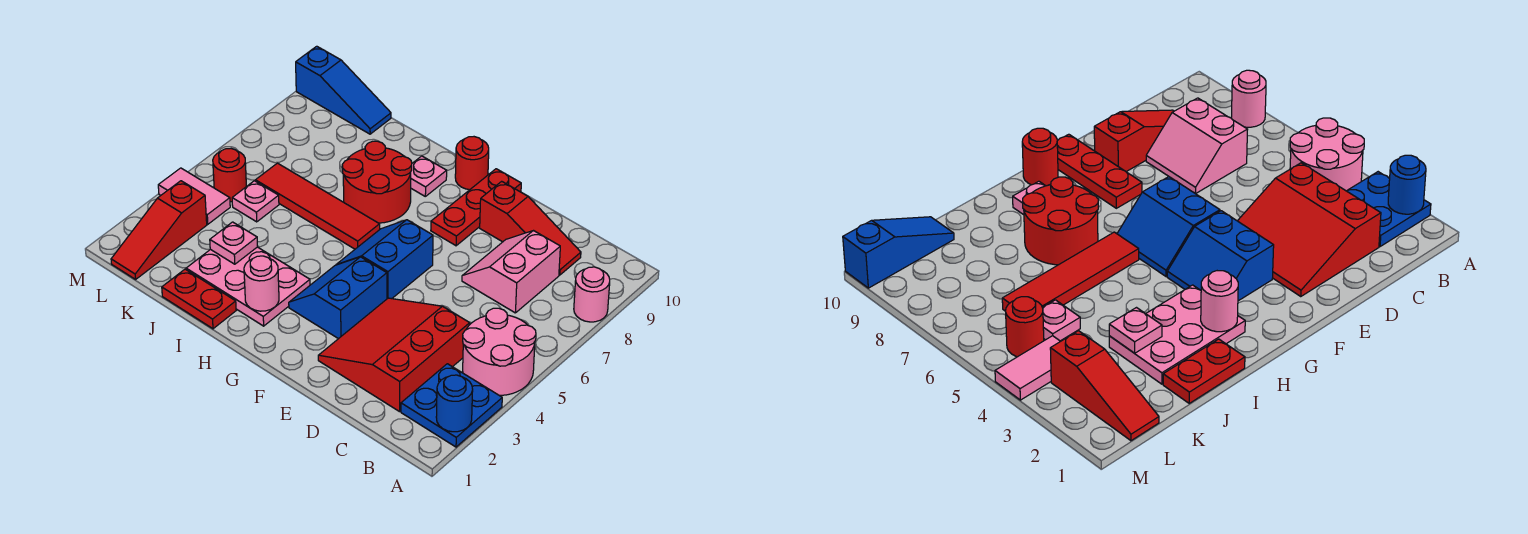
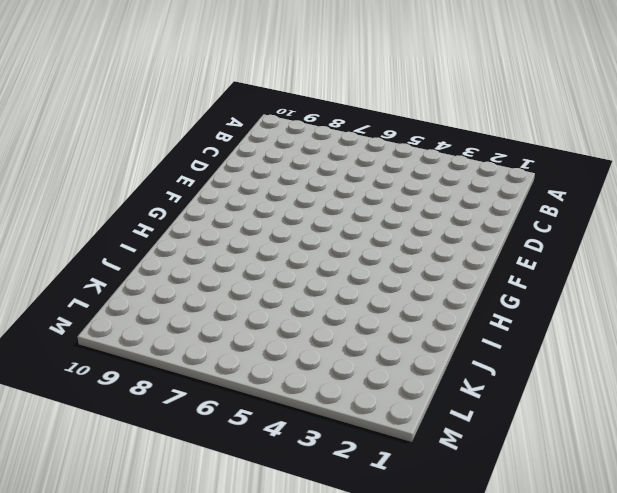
none -> blue plate A2:B3 level 1
none -> pink round brick A4:B5 level 1
none -> pink round brick A8 level 1

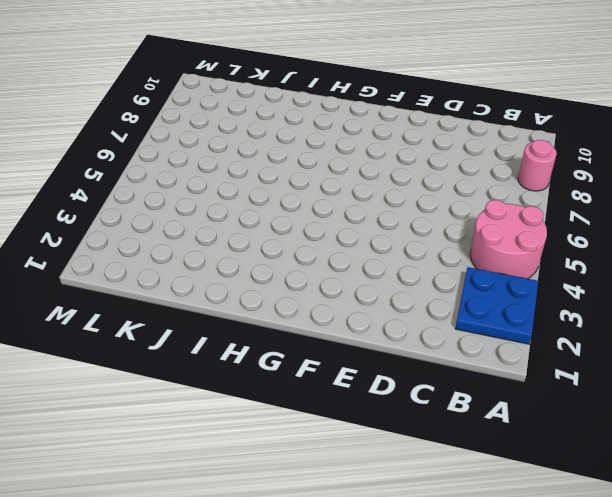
none -> red slope C2:E4 level 1 top C
none -> pink slope C7:D8 level 1 top C
none -> red slope C9:E9 level 1 top E

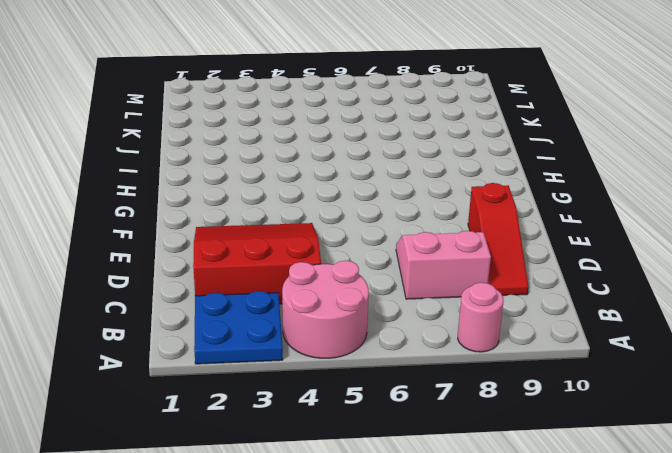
none -> blue slope F3:G4 level 1 top F
none -> blue slope F5:G6 level 1 top F
none -> red plate F8:F10 level 1

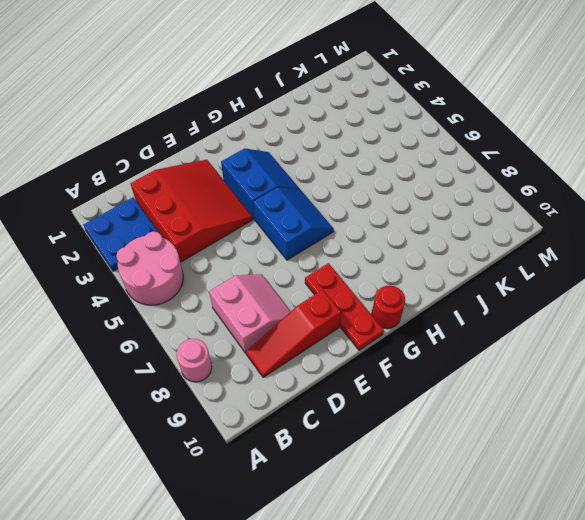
none -> pink plate H2:J3 level 1
none -> red tile H6:K6 level 1
none -> red round brick H7:I8 level 1

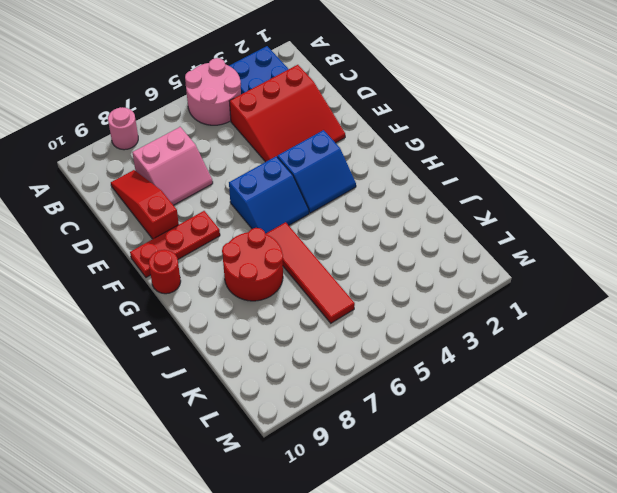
none -> pink plate H2:J3 level 1
none -> pink plate H9 level 1
none -> red plate I1:J1 level 1

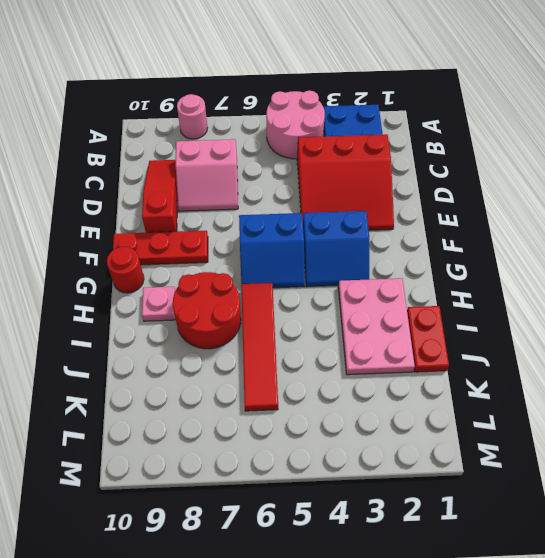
none -> pink plate K5 level 1
none -> blue slope K10:M10 level 1 top M
none -> red slope L1:L3 level 1 top 3

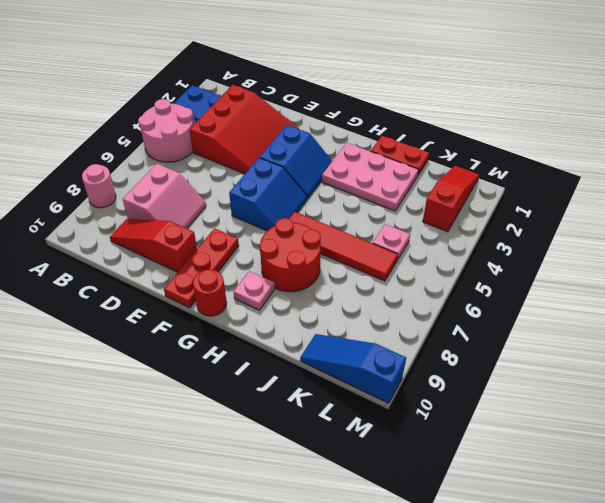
none -> pink tile L4:M4 level 1
none -> red round brick L5 level 1
none -> blue round brick A2 level 2

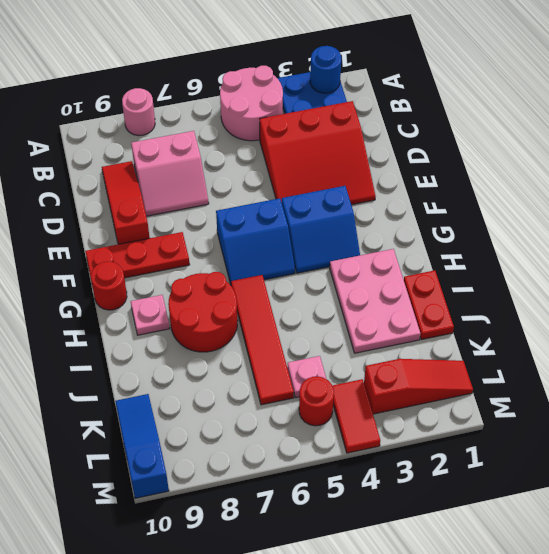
red tile L4:M4 level 1 -> pink tile L4:M4 level 1
none -> pink round brick H2 level 2
none -> pink plate J3 level 2

